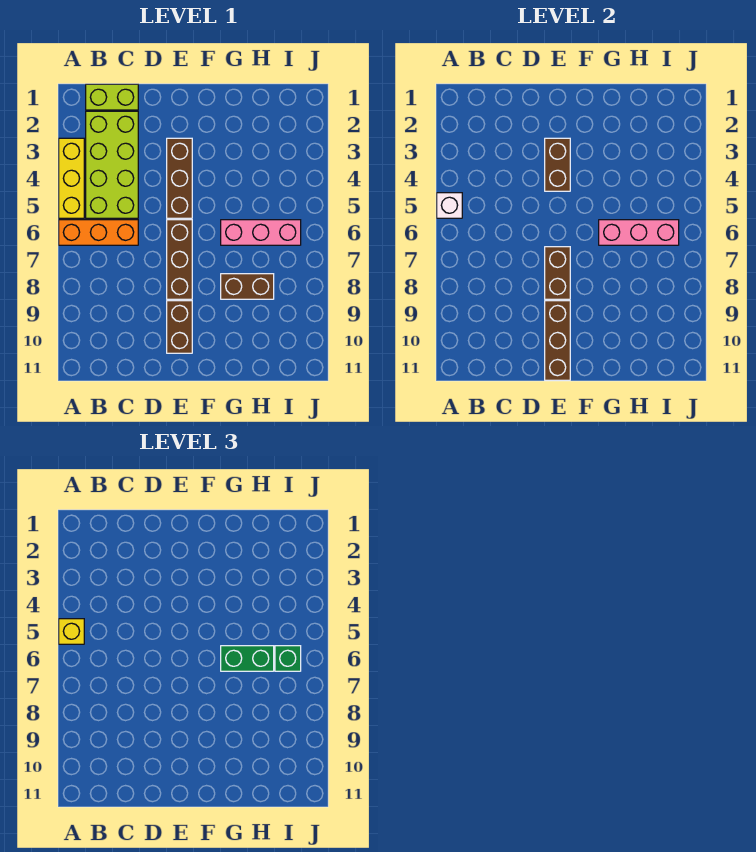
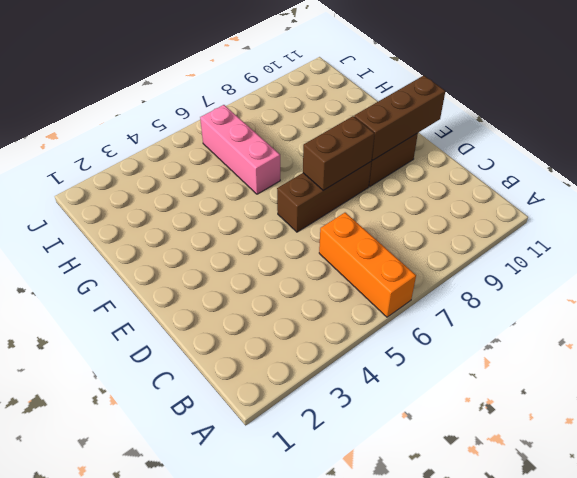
none -> yellow brick A3:A5 level 1
none -> lime brick B1:C1 level 1
none -> lime brick B2:C5 level 1

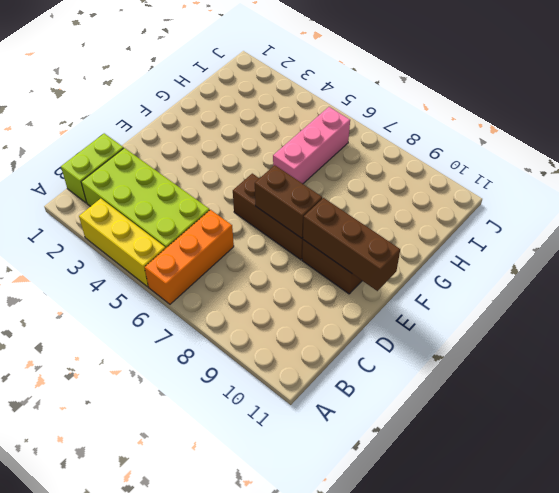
none -> brown brick E3:E5 level 1
none -> brown brick G8:H8 level 1
none -> white brick A5 level 2

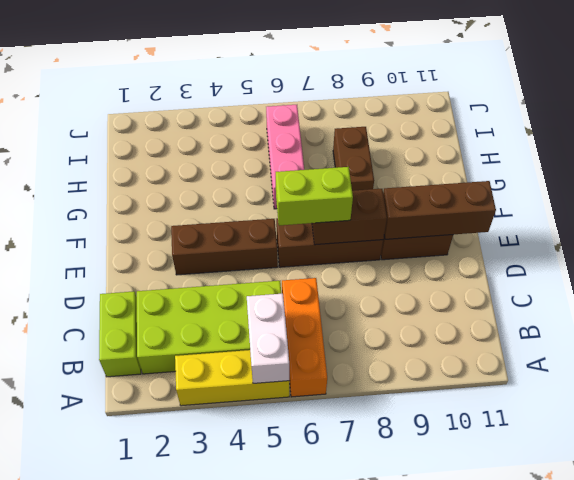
white brick A5:B5 level 2 -> white brick A5 level 2
lime brick E6:E7 level 3 -> none
none -> brown brick E3:E4 level 2
none -> pink brick G6:I6 level 2
none -> yellow brick A5 level 3

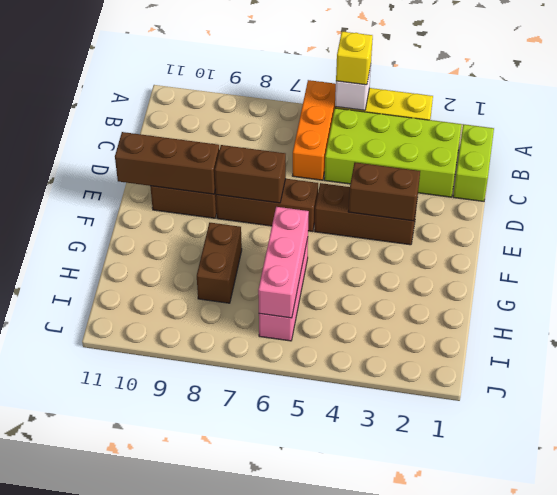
none -> green brick G6:H6 level 3
none -> green brick I6 level 3

